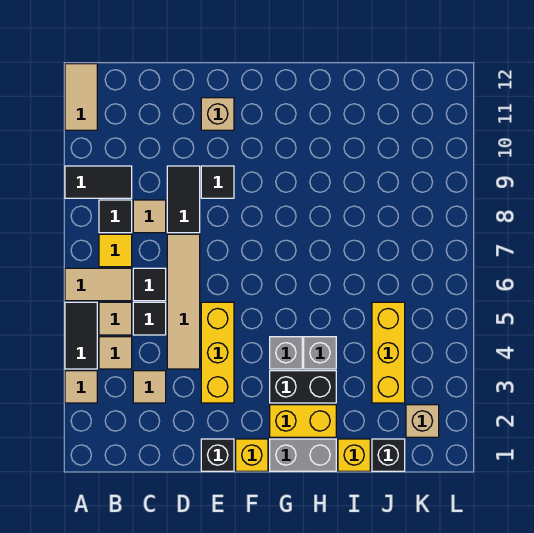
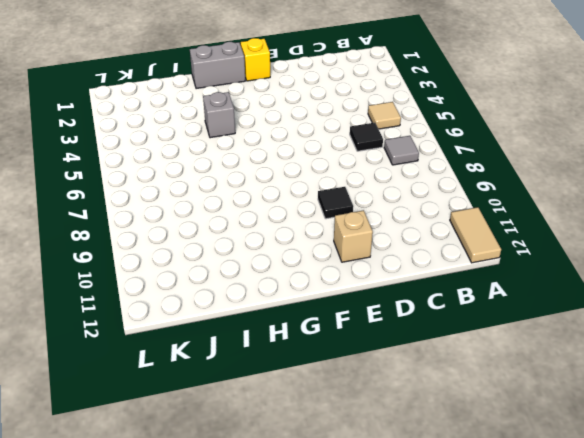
grey tile B7 level 1 -> yellow tile B7 level 1
none -> tan tile A3 level 1
none -> black tile A4:A5 level 1
none -> tan tile A6:B6 level 1

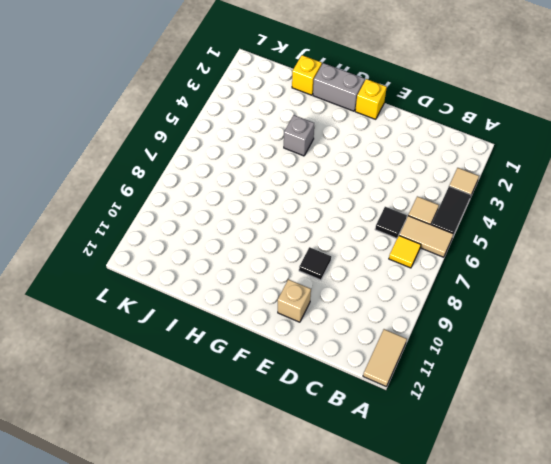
none -> black tile A9:B9 level 1
none -> tan tile B4 level 1
none -> black tile B8 level 1

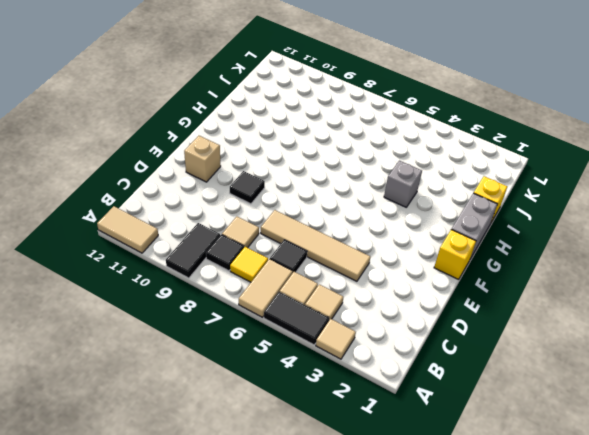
none -> tan tile C3 level 1
none -> black tile C5 level 1
none -> black tile D8:D9 level 1

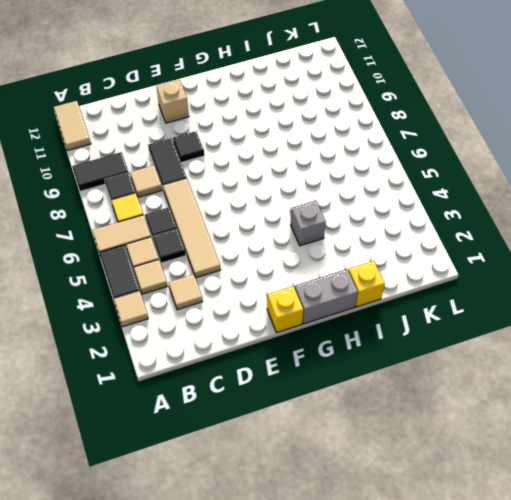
none -> black brick E1 level 1
none -> yellow brick E3:E5 level 1
none -> yellow brick G2:H2 level 1

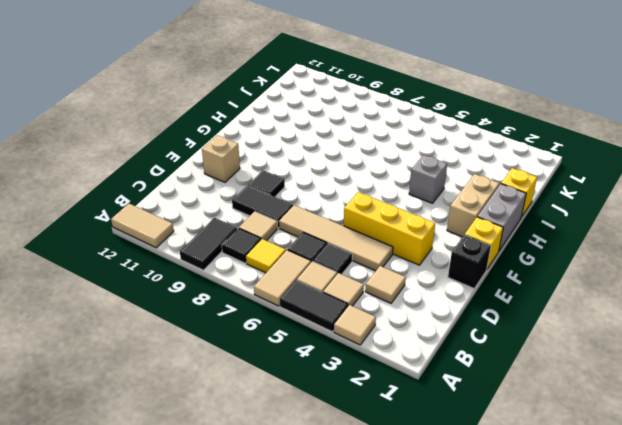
tan brick G2:H2 level 1 -> yellow brick G2:H2 level 1
none -> black brick G3:H3 level 1
none -> grey brick G4 level 1
none -> black brick J1 level 1

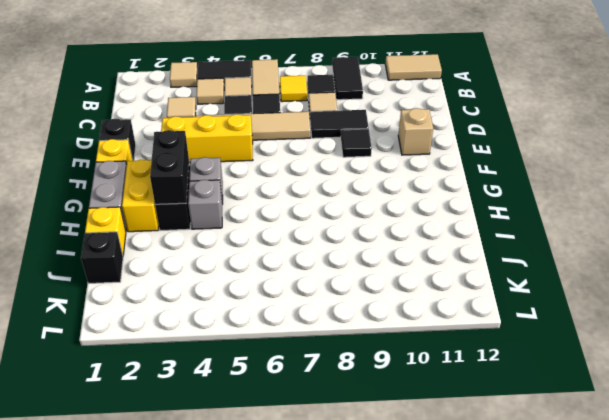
black brick G3:H3 level 2 -> none
none -> yellow brick J3:J5 level 1
none -> tan brick K2 level 1

